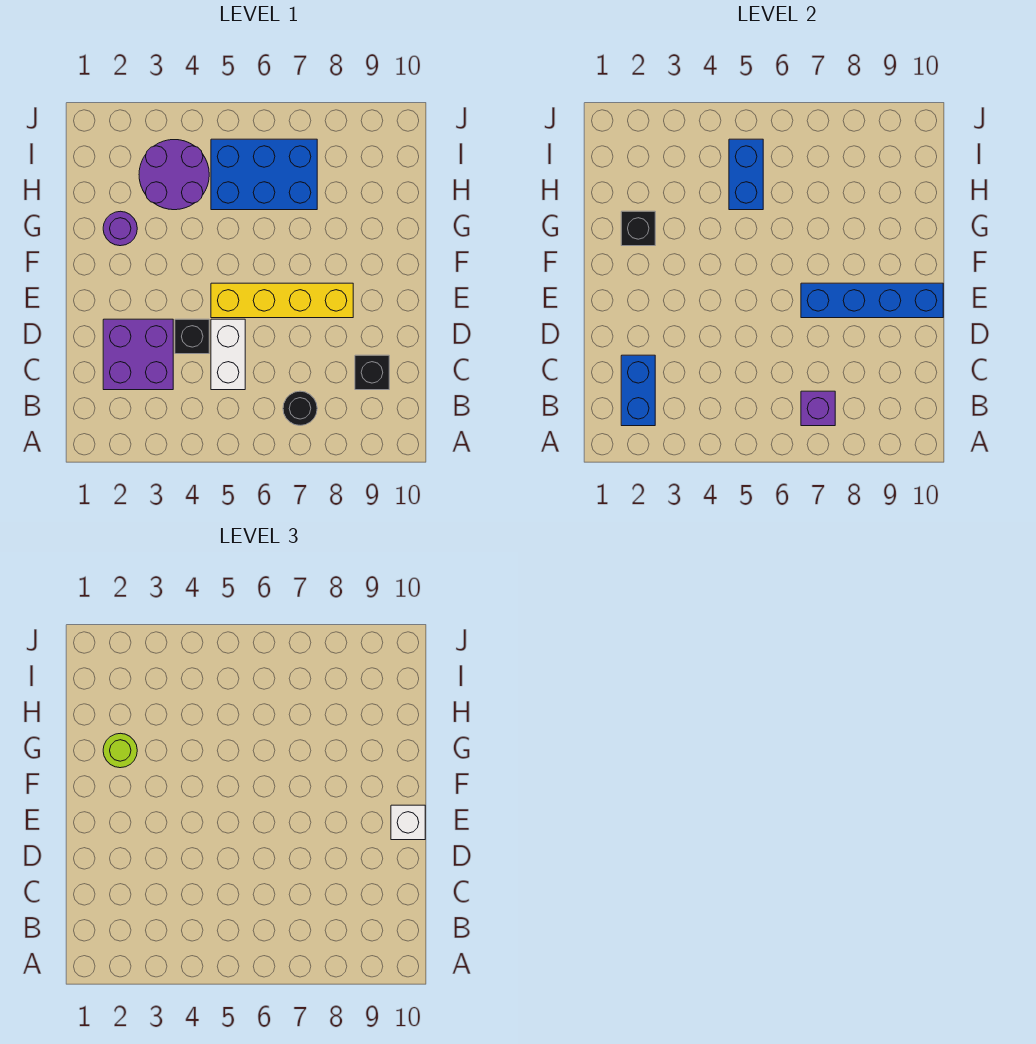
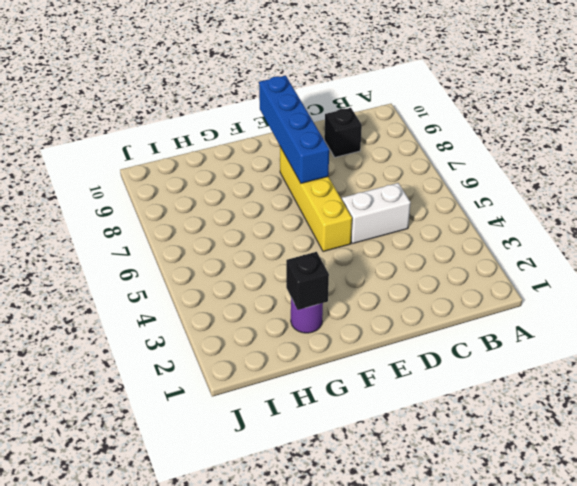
none -> black round brick B7 level 1
none -> purple brick C2:D3 level 1
none -> black brick D4 level 1

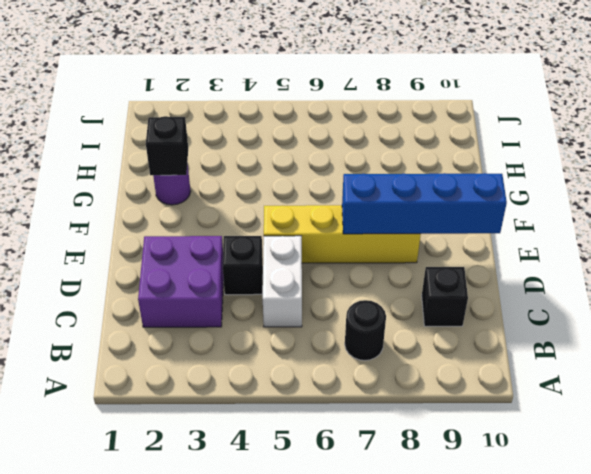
none -> purple round brick H3:I4 level 1
none -> blue brick H5:I7 level 1
none -> blue brick B2:C2 level 2

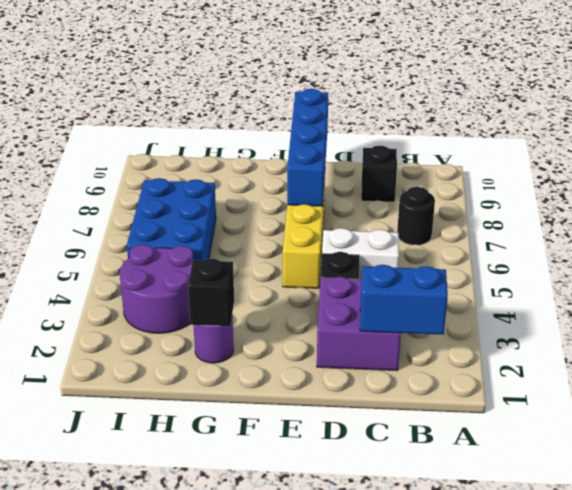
none -> purple brick B7 level 2
none -> blue brick H5:I5 level 2
none -> white brick E10 level 3

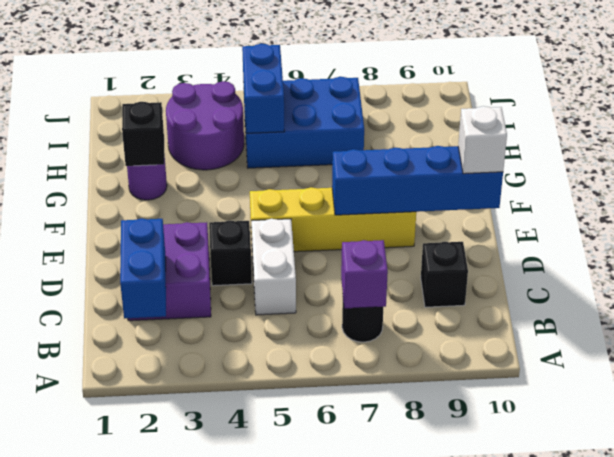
none -> lime round brick G2 level 3

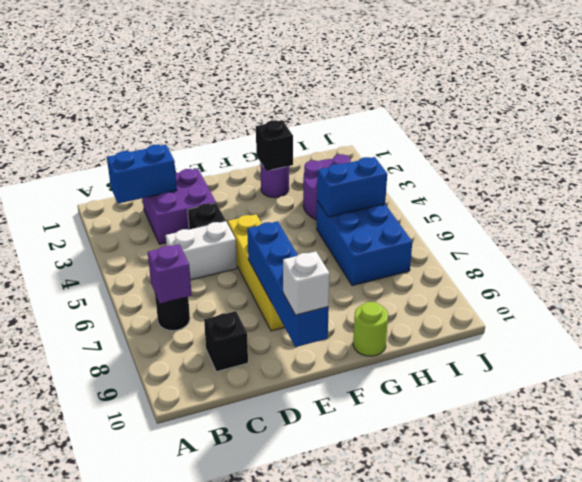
lime round brick G10 level 1 -> lime round brick G2 level 3

